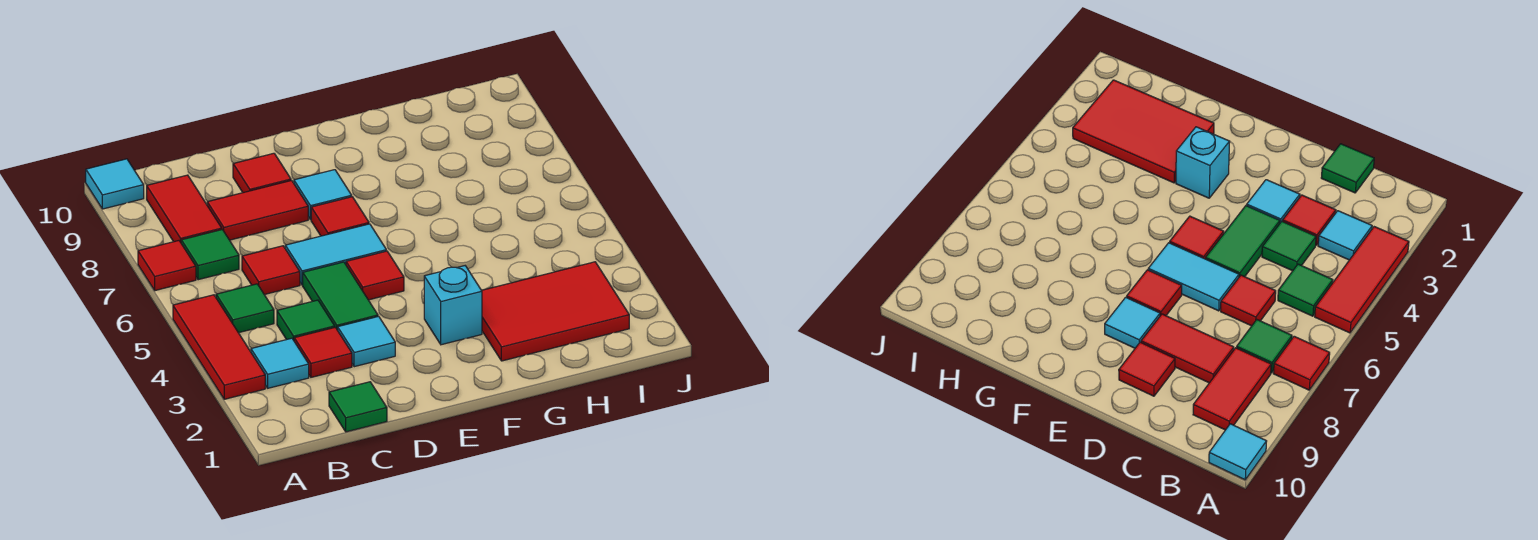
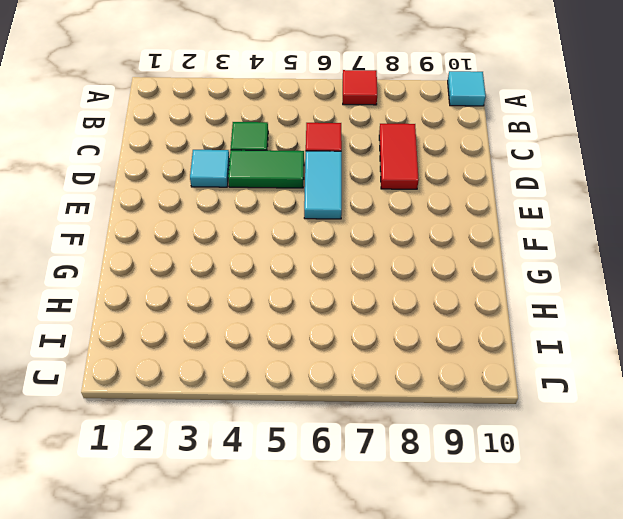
none -> red tile A3:A5 level 1
none -> cyan tile B3 level 1
none -> green tile B5 level 1

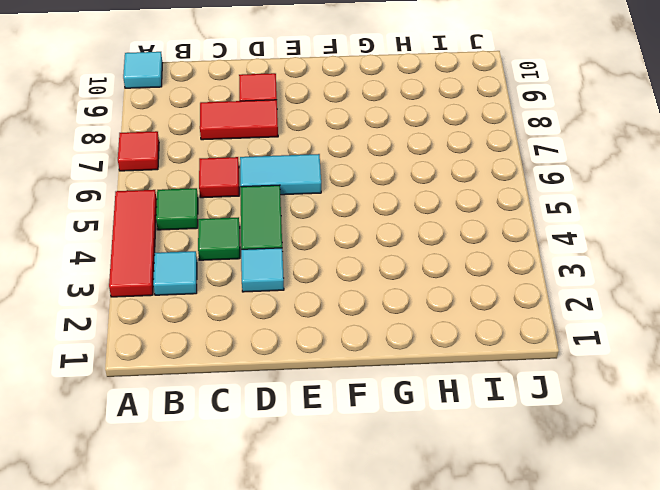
none -> green tile B7 level 1
none -> red tile B8:B9 level 1
none -> green tile C1 level 1

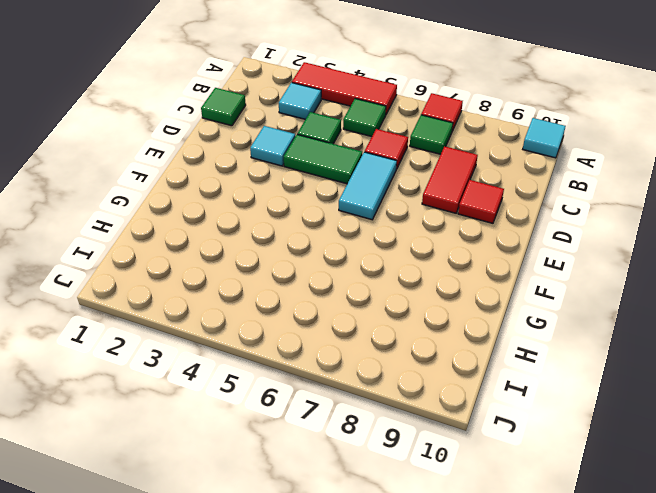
none -> red tile B8:B9 level 1
none -> red tile C3 level 1
none -> red tile E5 level 1

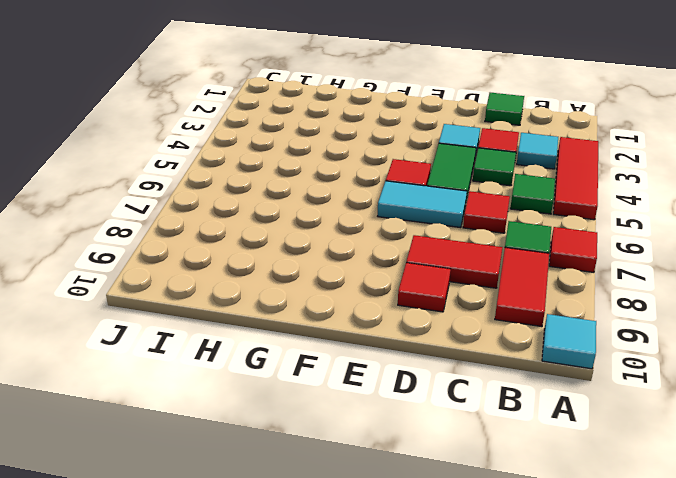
none -> red tile E7 level 1
none -> cyan tile E8 level 1
none -> cyan brick F3 level 1

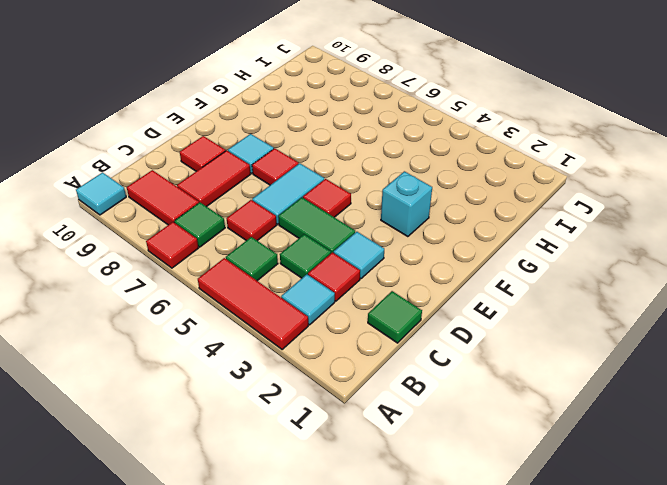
none -> red tile G2:I3 level 1

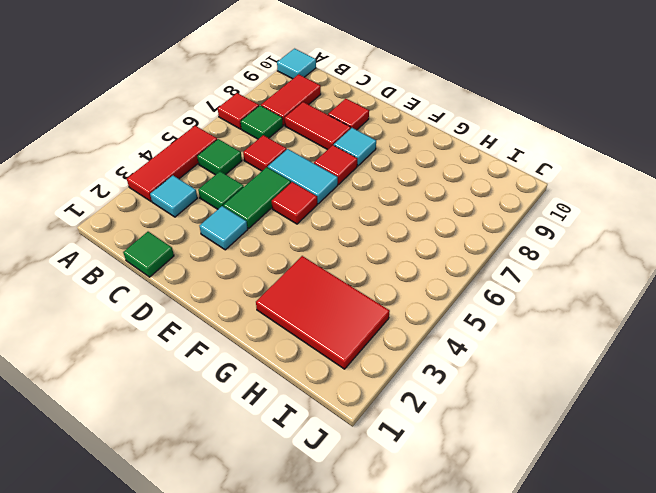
none -> red tile C3 level 1
none -> cyan brick F3 level 1

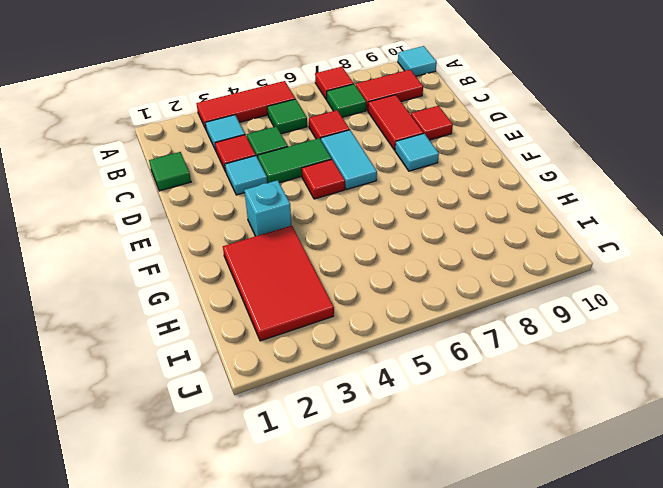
none -> red tile E7 level 1

